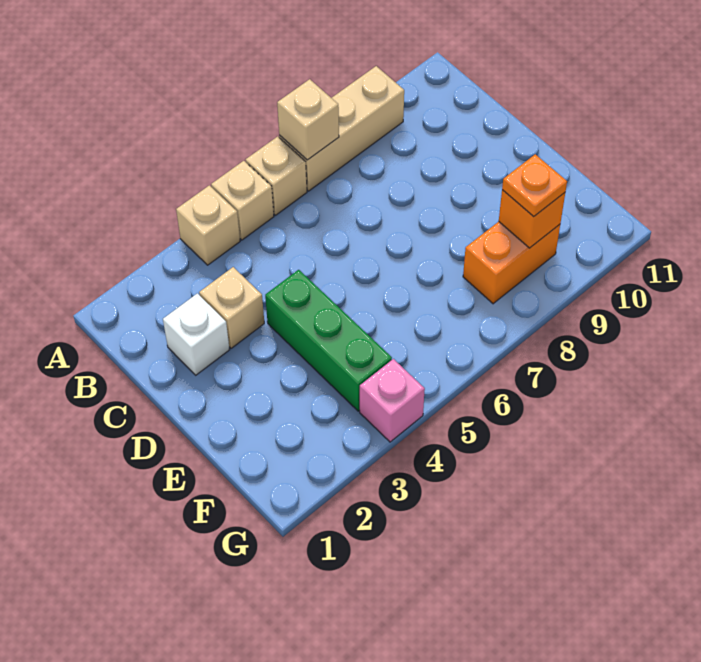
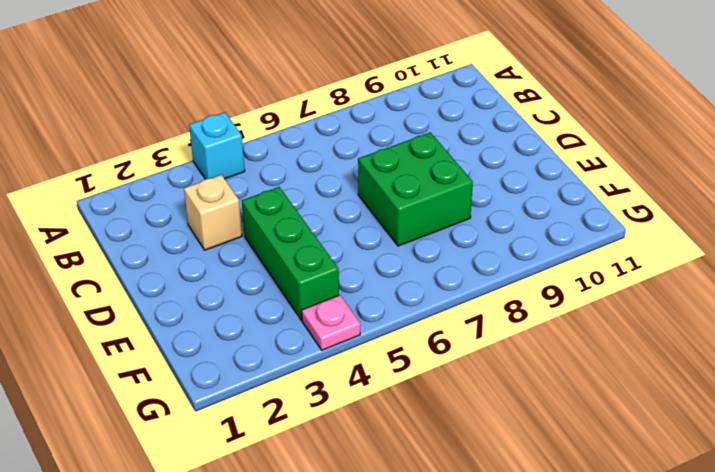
cyan brick A4 level 1 -> tan brick A4 level 1
green brick D7:E8 level 1 -> none
pink plate G4 level 1 -> pink brick G4 level 1
none -> tan brick A5 level 1
none -> tan brick A6 level 1
none -> tan brick A7:A9 level 1

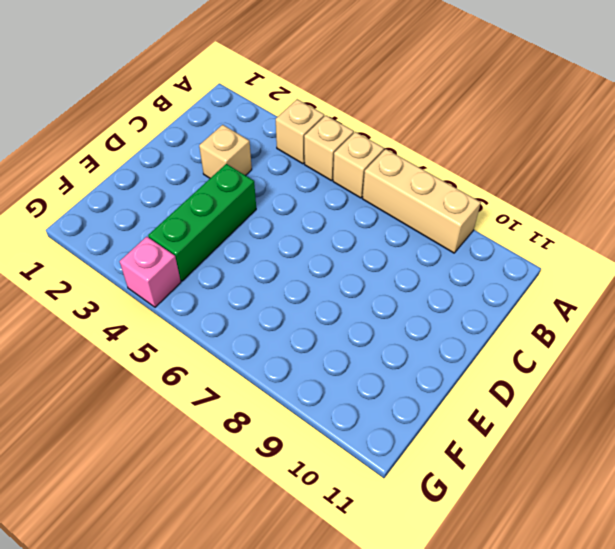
none -> white brick C2 level 1
none -> orange brick F8:F9 level 1
none -> tan brick A7 level 2

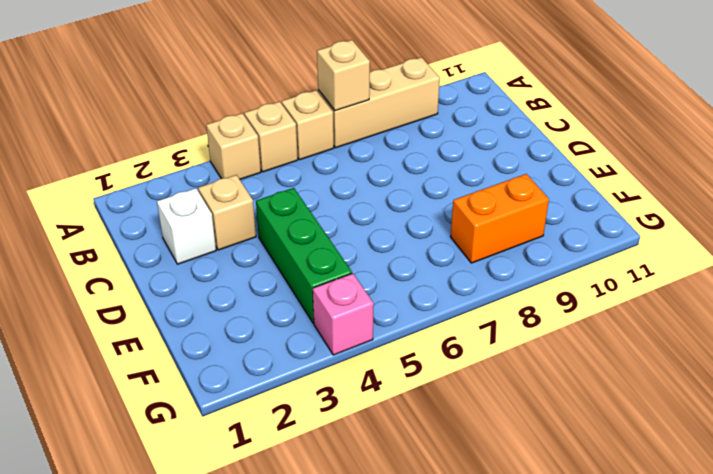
none -> orange brick F9 level 2
none -> orange plate F9 level 3

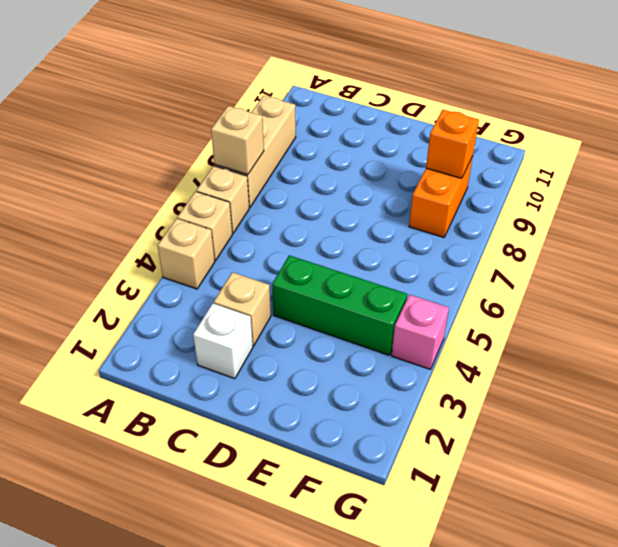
none -> orange plate F9 level 3

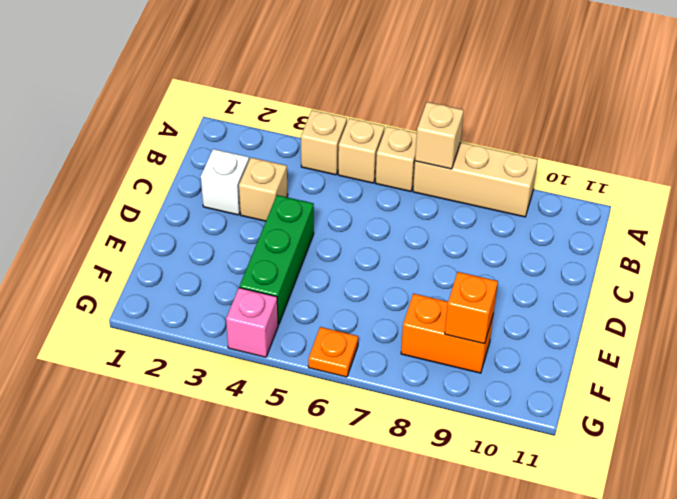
orange plate G6 level 1 -> orange plate F9 level 3

